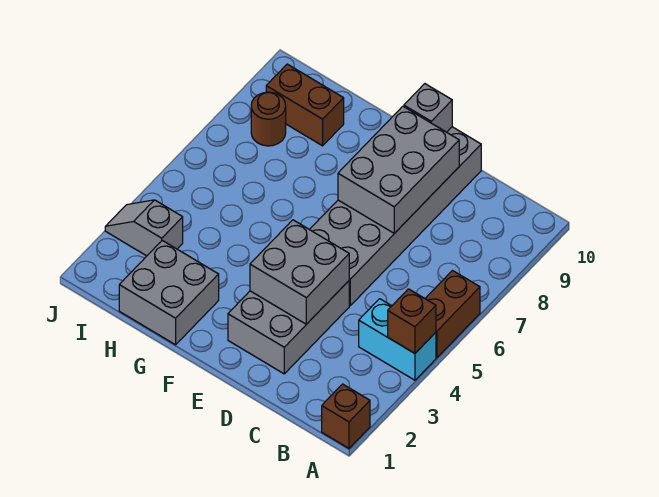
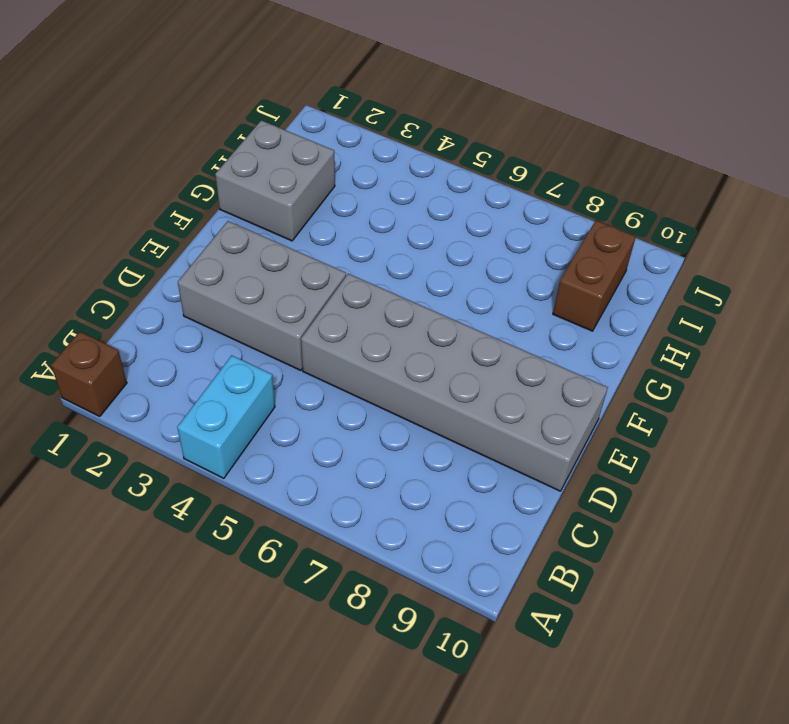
none -> brown brick A5:A6 level 1
none -> grey slope I3:J3 level 1 top I
none -> brown round brick I8 level 1

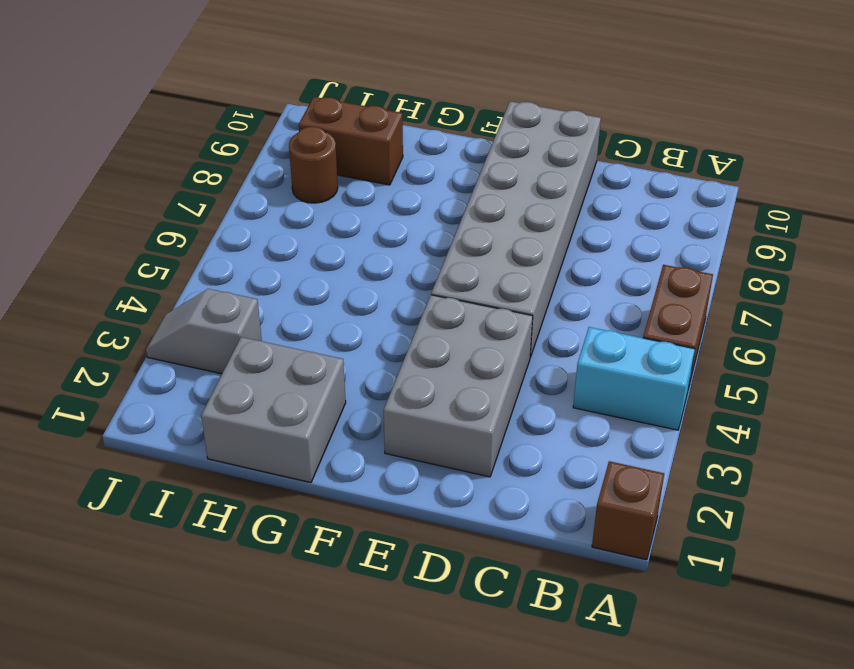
none -> brown brick A4 level 2
none -> grey brick D3:E4 level 2
none -> grey brick D7:E9 level 2

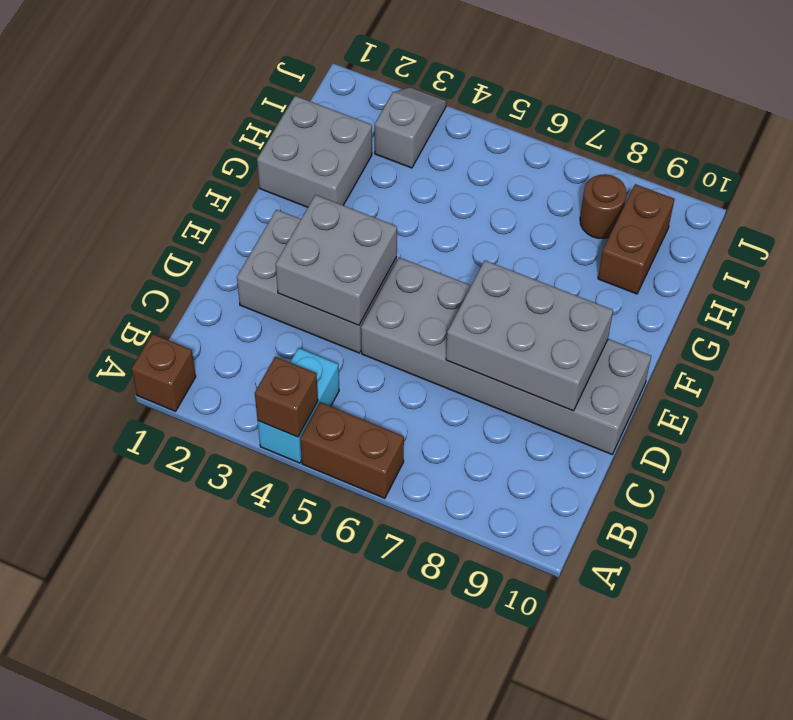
none -> grey brick E10 level 2

